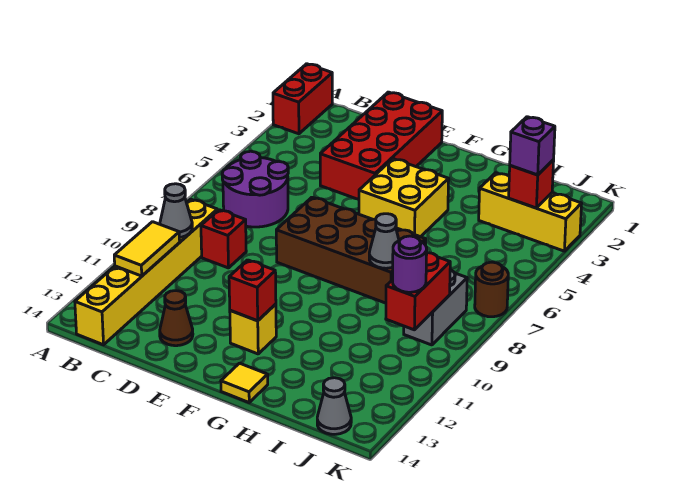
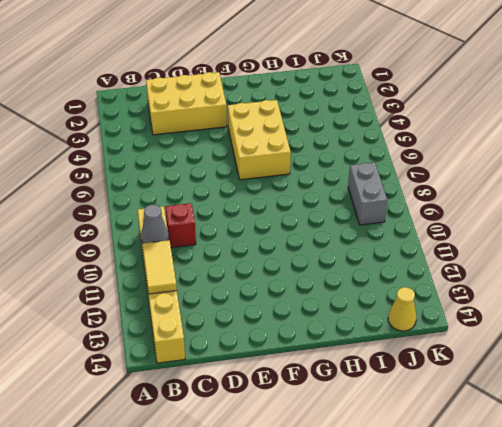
yellow brick C2:E3 level 1 -> red brick D1:E4 level 1
yellow brick F4:G6 level 1 -> yellow brick F4:G5 level 1
yellow cone J14 level 1 -> grey cone J14 level 1
none -> red brick A1:A2 level 1
none -> purple round brick B6:C7 level 1
none -> brown cone D13 level 1

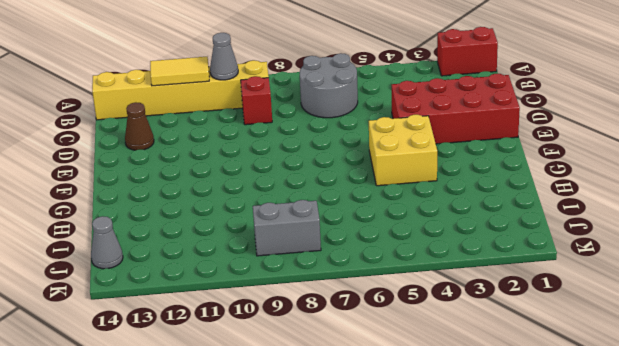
grey round brick B6:C7 level 1 -> purple round brick B6:C7 level 1
none -> brown brick E7:H8 level 1
none -> yellow brick F12 level 1
none -> yellow tile G14 level 1

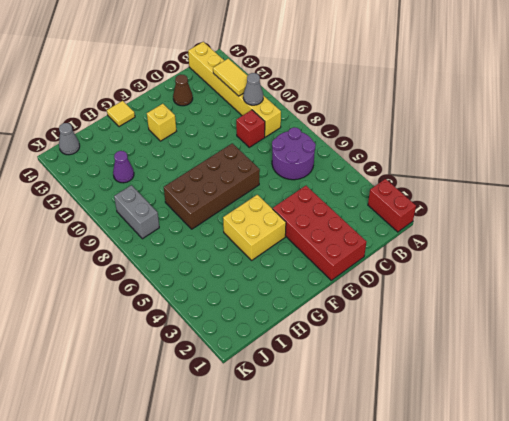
purple cone I11 level 1 -> none
none -> yellow brick I3:K3 level 1
none -> brown round brick K7 level 1
none -> red brick F12 level 2

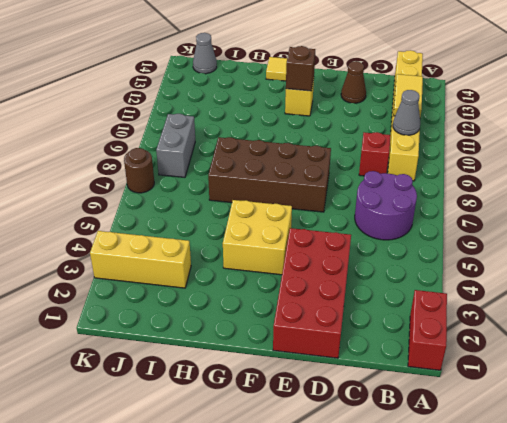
brown brick F12 level 2 -> red brick F12 level 2
none -> grey cone H8 level 2
none -> red brick J3 level 2
none -> red brick J9:J10 level 2

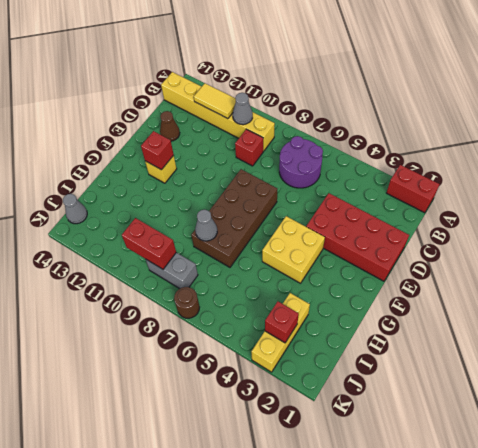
none -> yellow tile G14 level 1
none -> purple brick J3 level 3
none -> purple round brick J10 level 3

